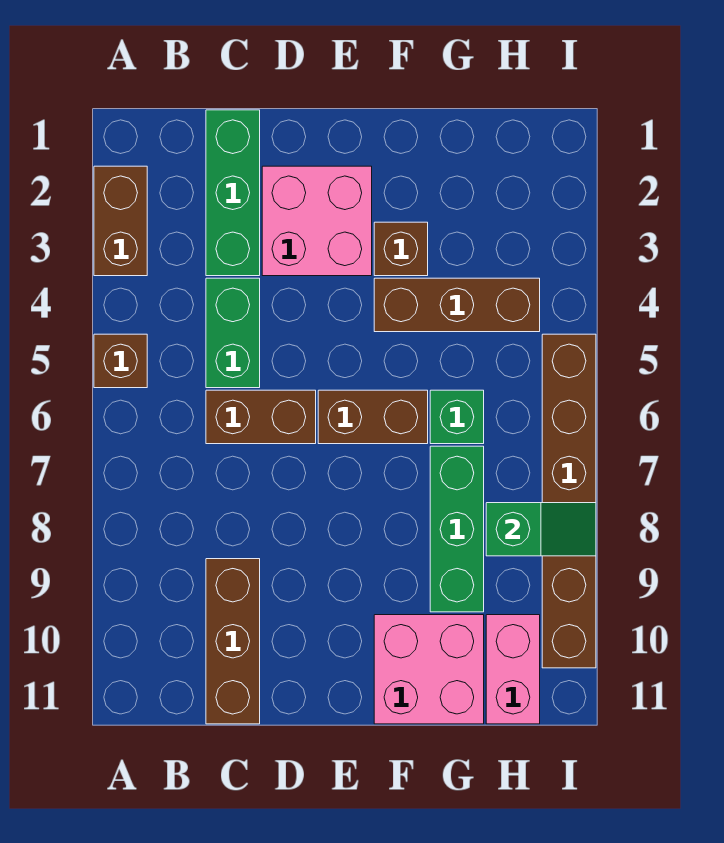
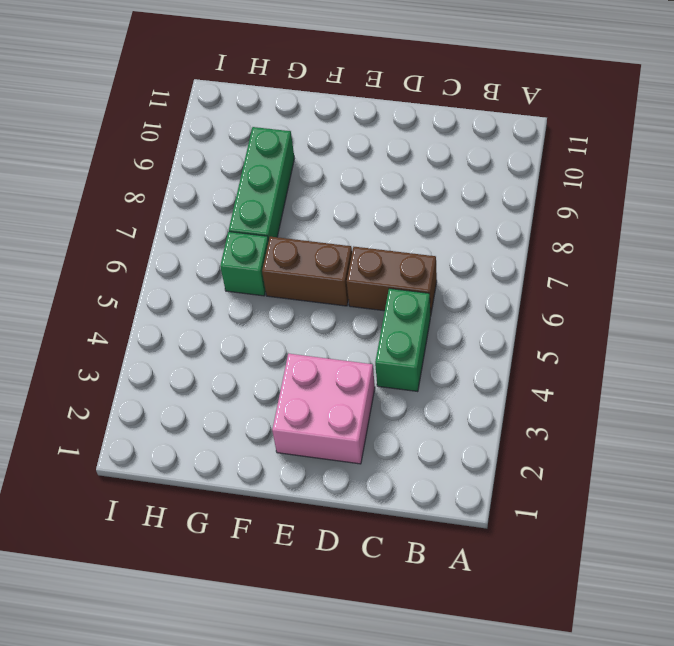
none -> brown brick A2:A3 level 1
none -> brown brick A5 level 1
none -> green brick C1:C3 level 1

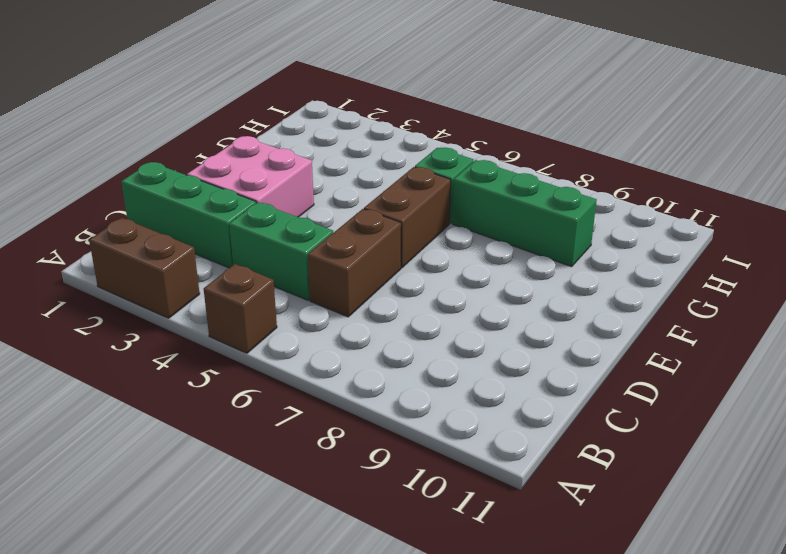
none -> brown brick C9:C11 level 1
none -> brown brick F3 level 1
none -> brown brick F4:H4 level 1

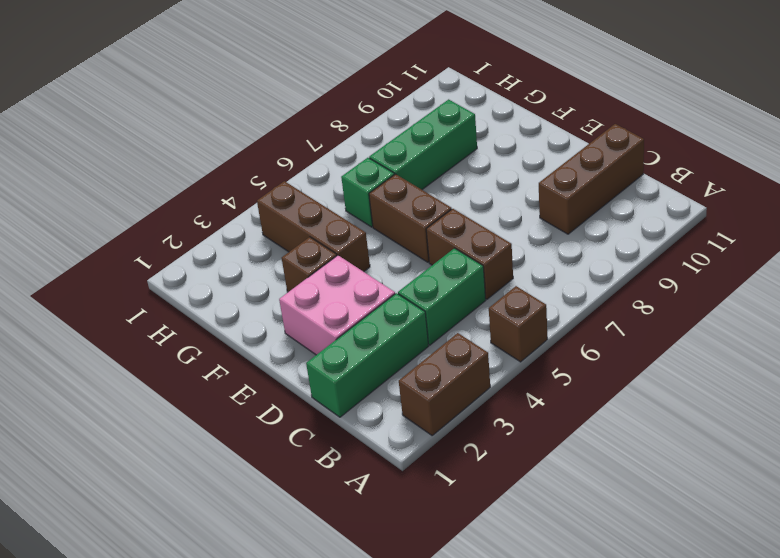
none -> pink brick F10:G11 level 1
none -> pink brick H10:H11 level 1
none -> brown brick I5:I10 level 1

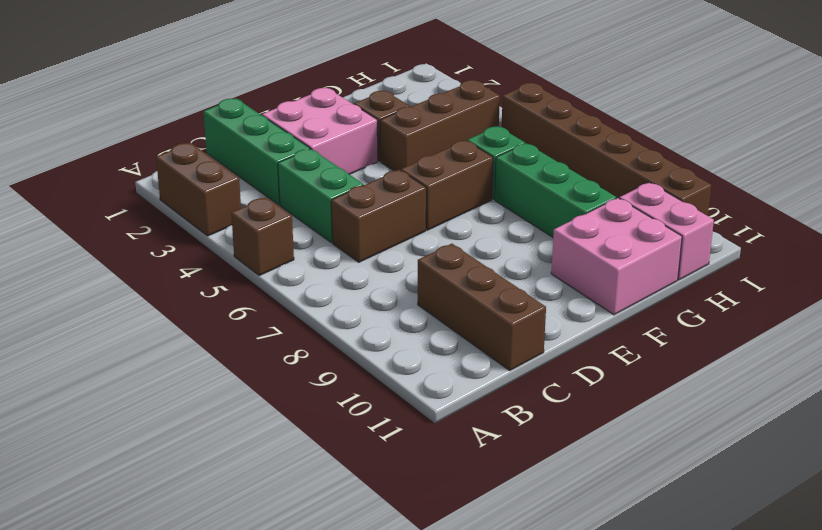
none -> green slope H8:I8 level 2 top H

